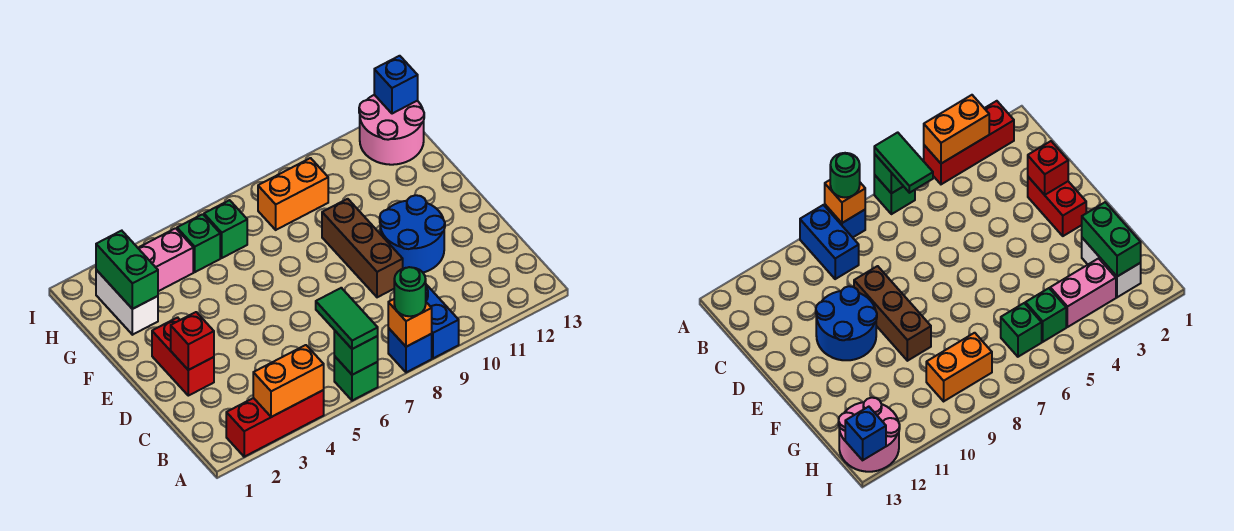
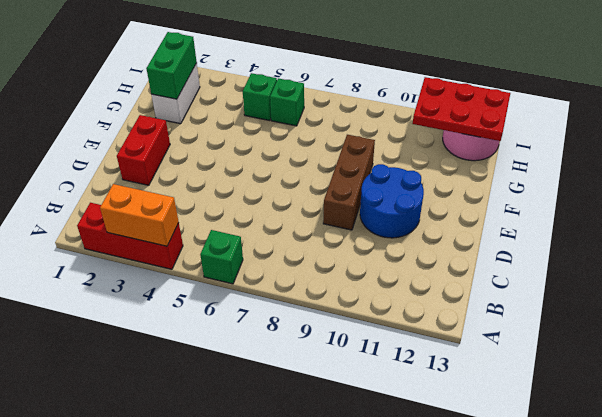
red plate H11:I13 level 2 -> blue brick I13 level 2
none -> blue brick A8 level 1
none -> blue brick A9:B9 level 1
none -> pink brick H3:H4 level 1

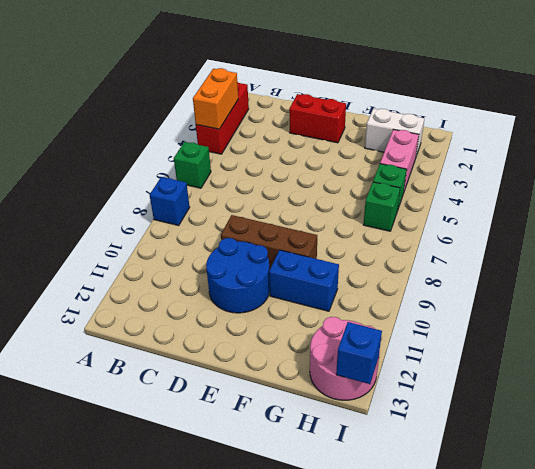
blue brick F10:G10 level 1 -> blue brick A9:B9 level 1
none -> orange brick H8:H9 level 1
none -> green brick A6 level 2
none -> orange brick A8 level 2

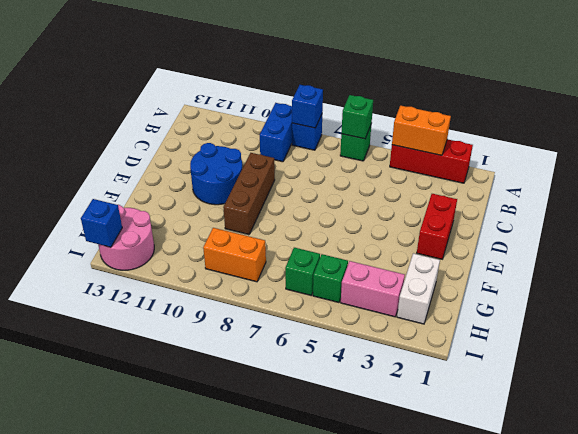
blue brick A8 level 2 -> orange brick A8 level 2
none -> red brick D2 level 2
none -> green brick G2:H2 level 2
none -> green tile A6:B6 level 3

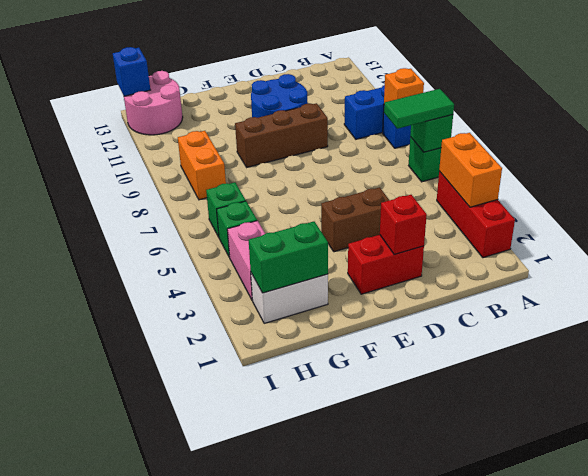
brown brick D4:E4 level 1 -> none
none -> green round brick A8 level 3

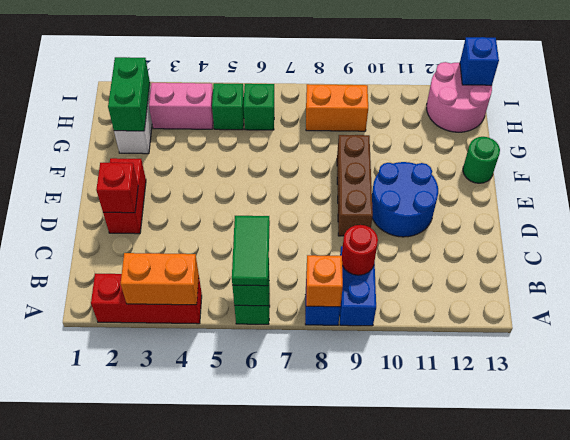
red round brick B9 level 2 -> none
green round brick F13 level 1 -> green round brick A8 level 3

